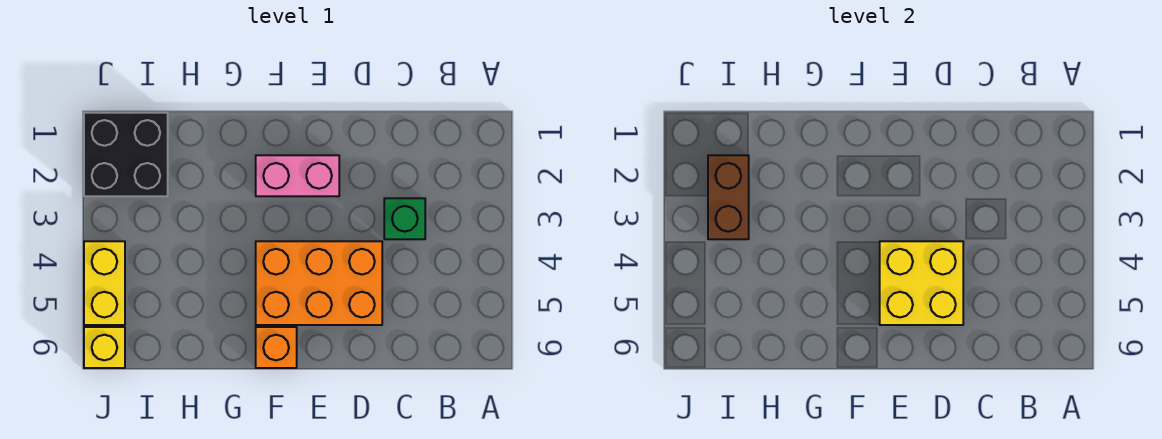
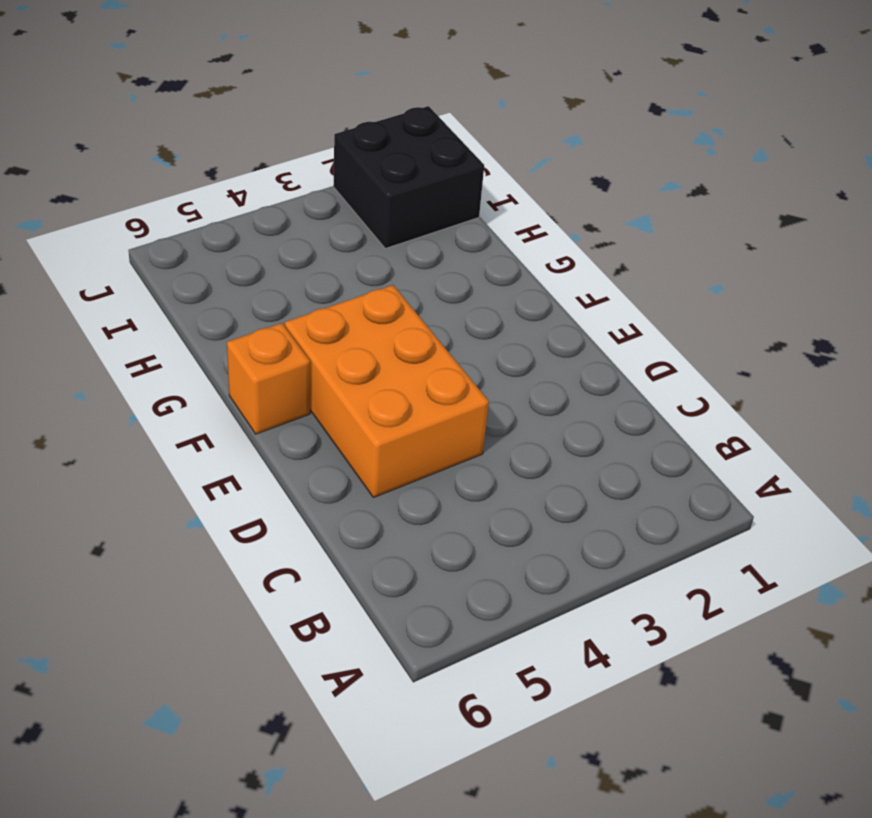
none -> green brick C3 level 1
none -> pink brick E2:F2 level 1

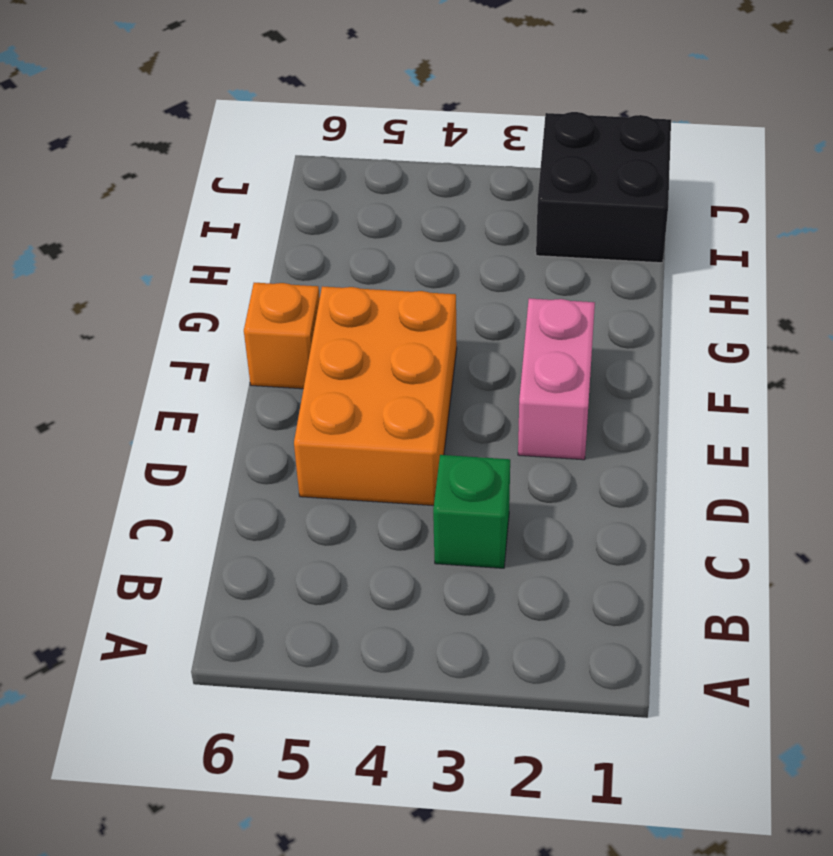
none -> yellow brick J4:J5 level 1
none -> yellow brick J6 level 1

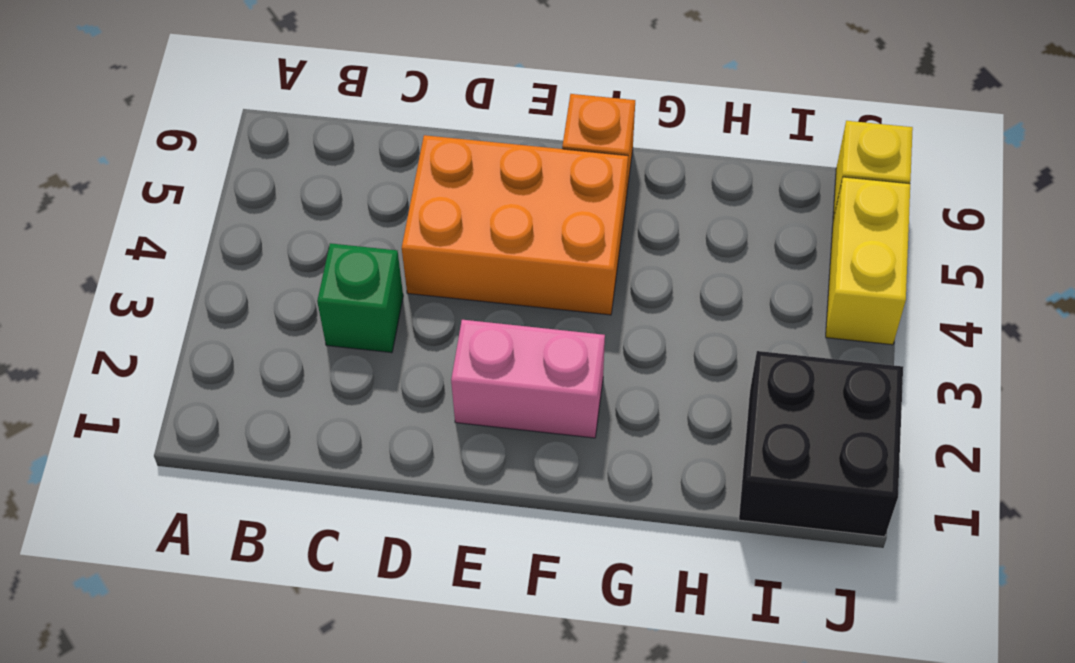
none -> yellow brick D4:E5 level 2
none -> brown brick I2:I3 level 2

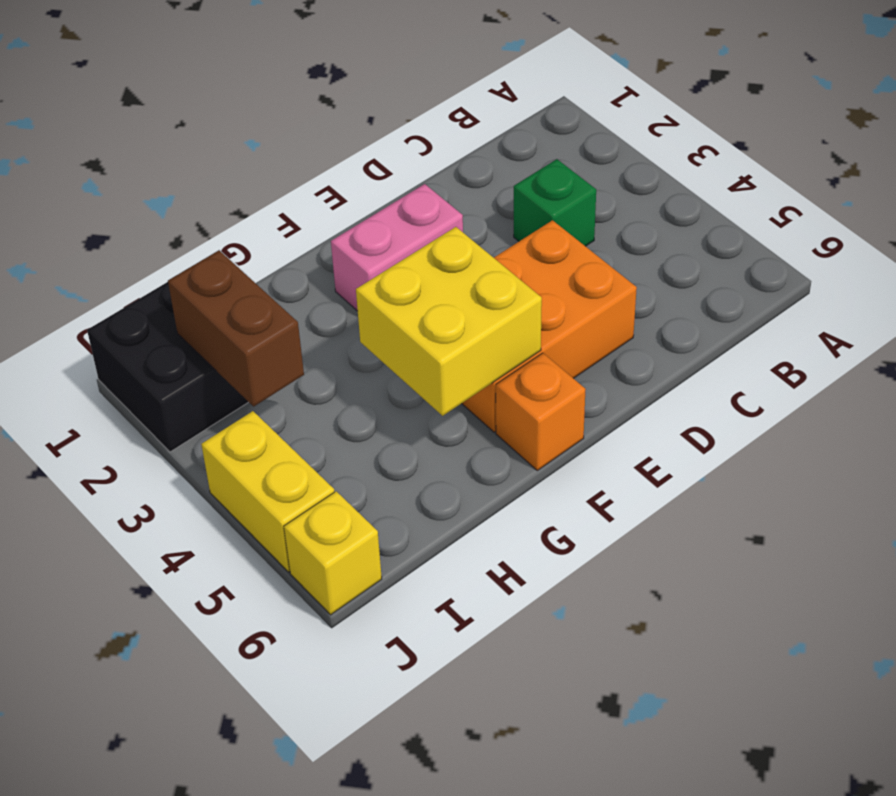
yellow brick F4:G5 level 2 -> yellow brick D4:E5 level 2

